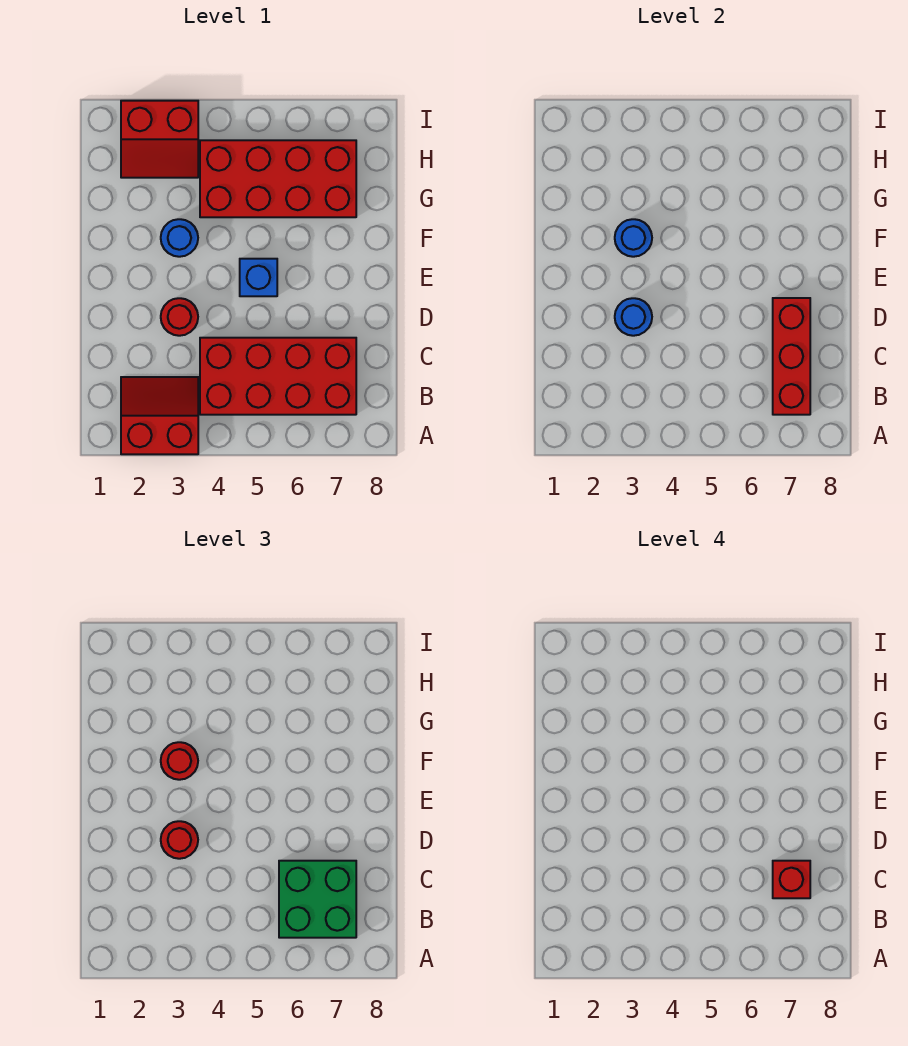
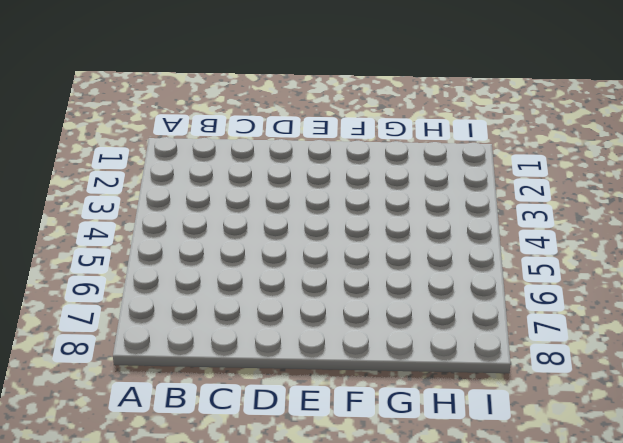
none -> red slope A2:B3 level 1 top A
none -> red brick B4:C7 level 1
none -> red round brick D3 level 1

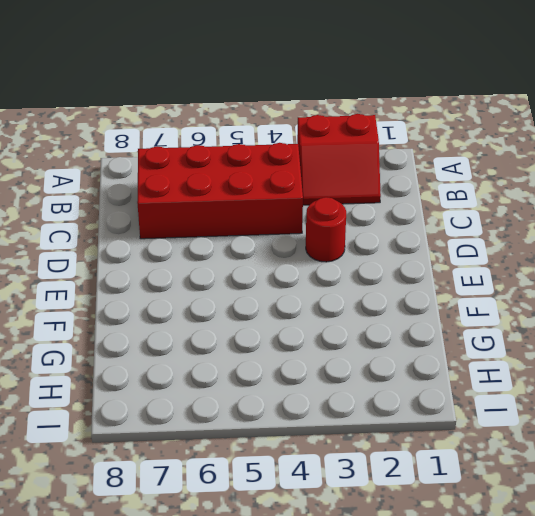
none -> blue brick E5 level 1
none -> blue round brick F3 level 1
none -> red brick G4:H7 level 1

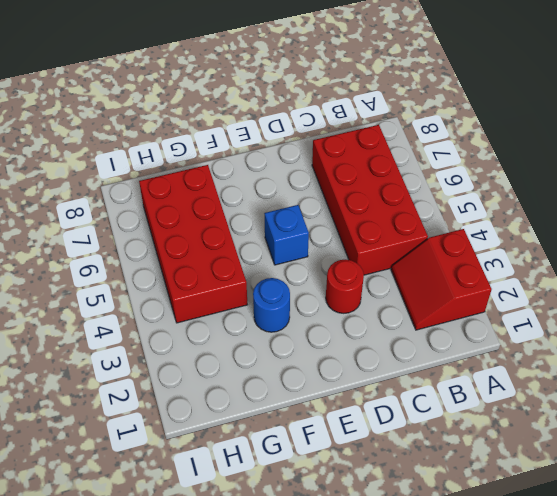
none -> red slope H2:I3 level 1 top I
none -> red brick B7:D7 level 2
none -> blue round brick D3 level 2

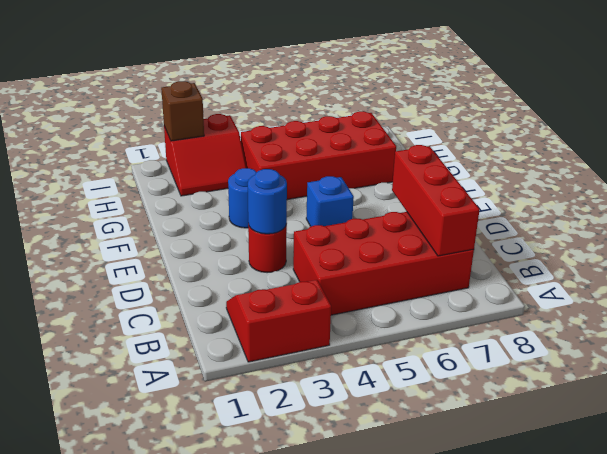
brown brick I2 level 2 -> none
none -> blue round brick F3 level 2
none -> green brick B6:C7 level 3
none -> red round brick D3 level 3

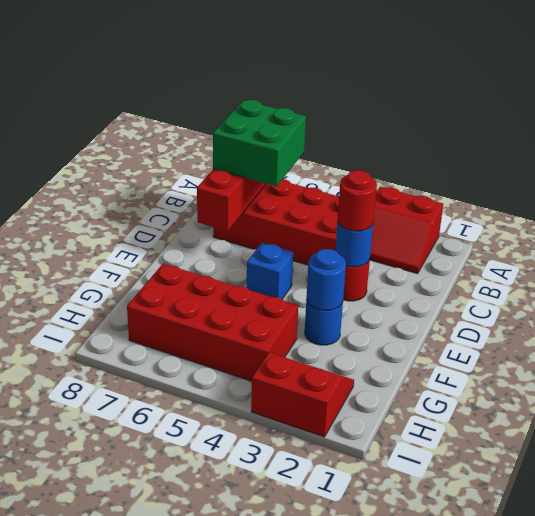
none -> red round brick F3 level 3
none -> red brick C7 level 4

